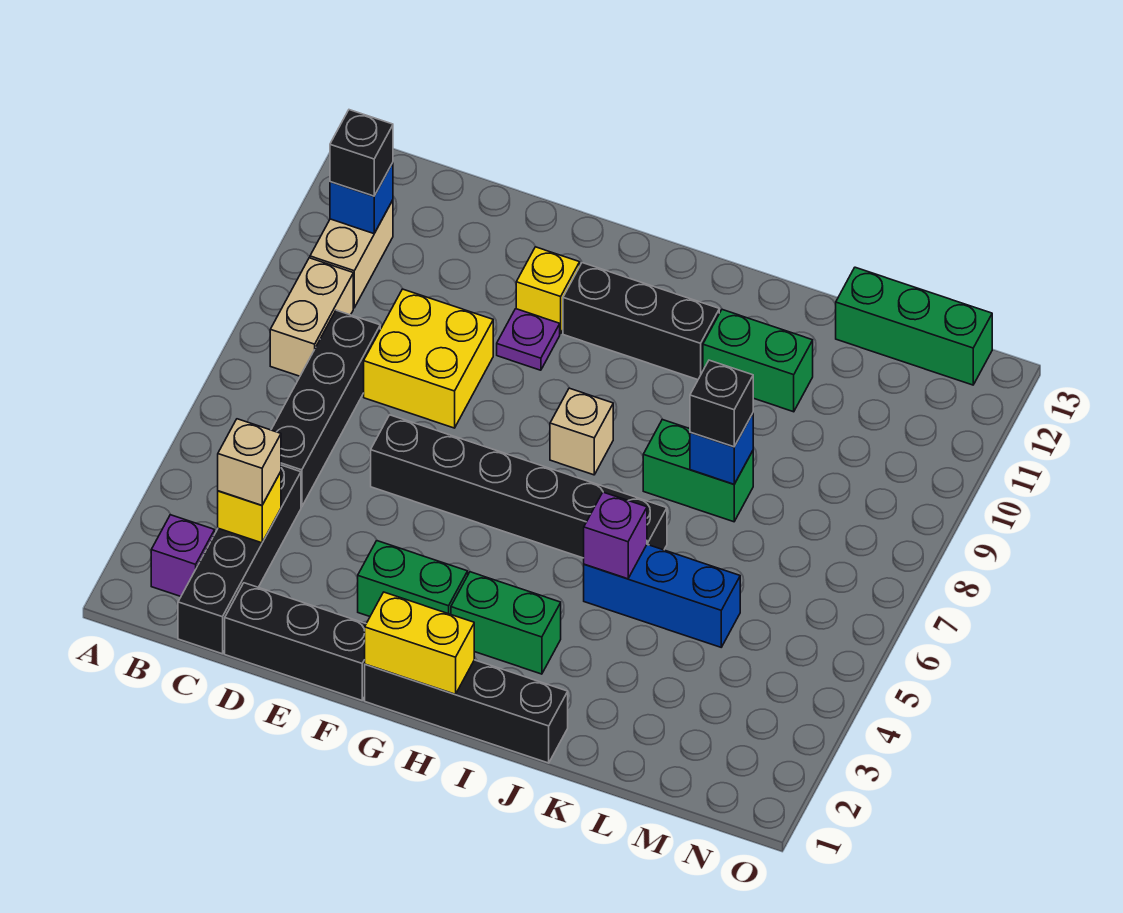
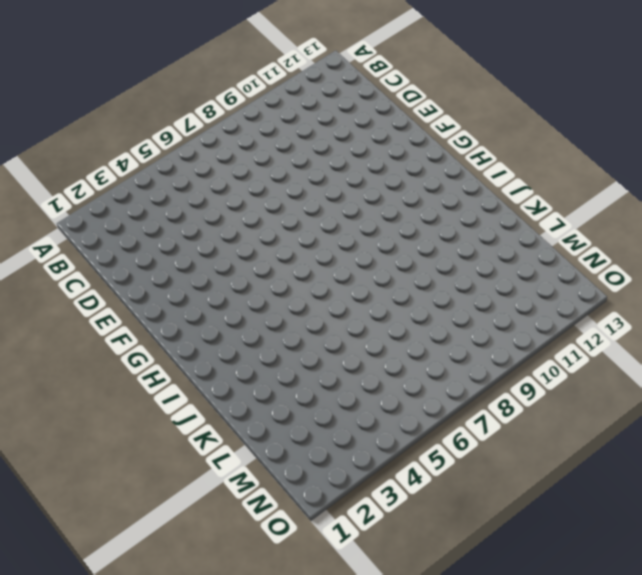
none -> purple brick B2 level 1
none -> tan brick B8:B9 level 1
none -> tan brick B10:B11 level 1

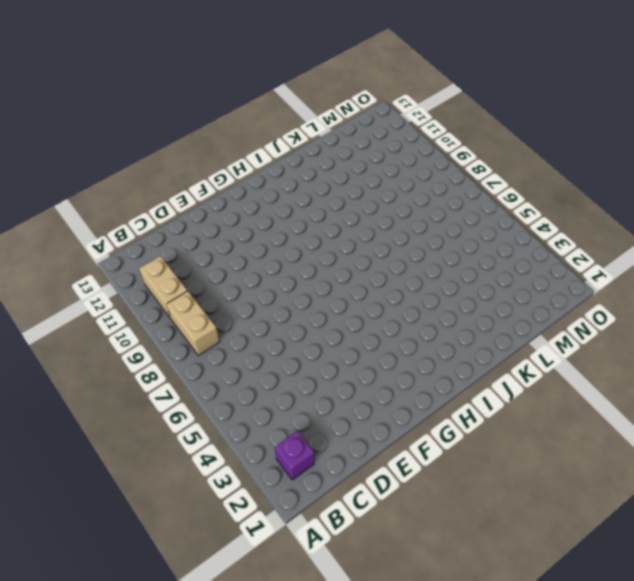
none -> black brick C1:C4 level 1
none -> black brick C5:C8 level 1
none -> black brick D1:F1 level 1

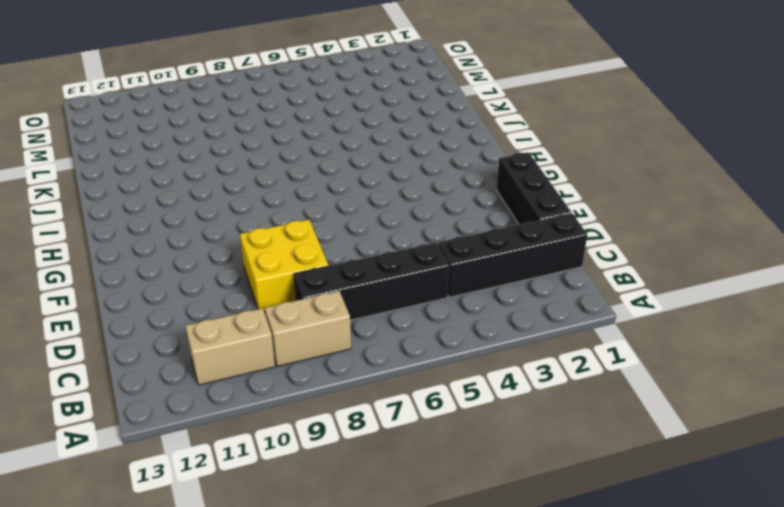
none -> purple brick B2 level 1
none -> black brick E6:J6 level 1
none -> green brick F3:G3 level 1

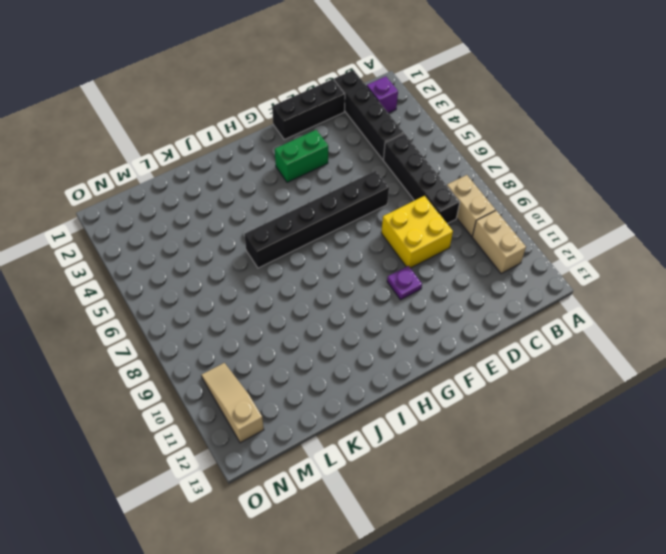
tan slope N10:N12 level 1 top 12 -> none
none -> yellow brick F11 level 1
none -> black brick G1:J1 level 1
none -> black brick G11:I11 level 1

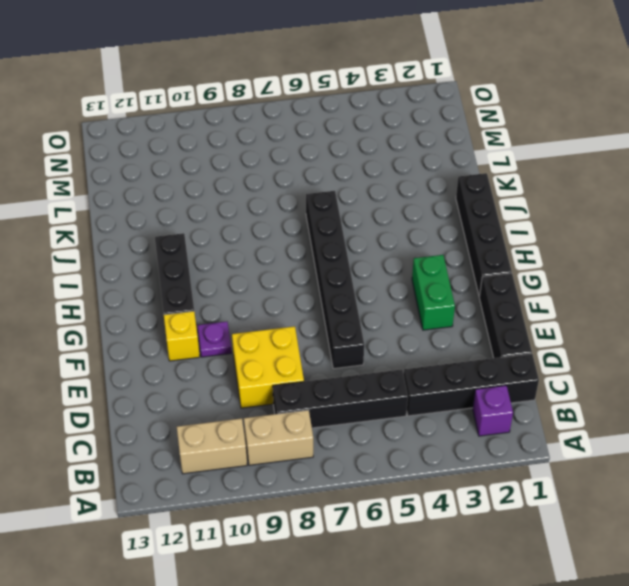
none -> green brick H3:I3 level 1
none -> tan brick H8 level 1
none -> blue brick J5:L5 level 1

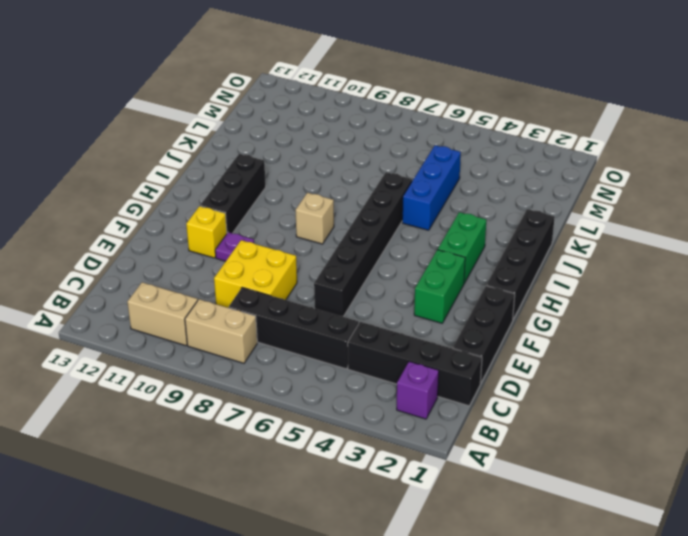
none -> green brick J8:K8 level 1
none -> green brick J11:K11 level 1
none -> green brick L13:N13 level 1

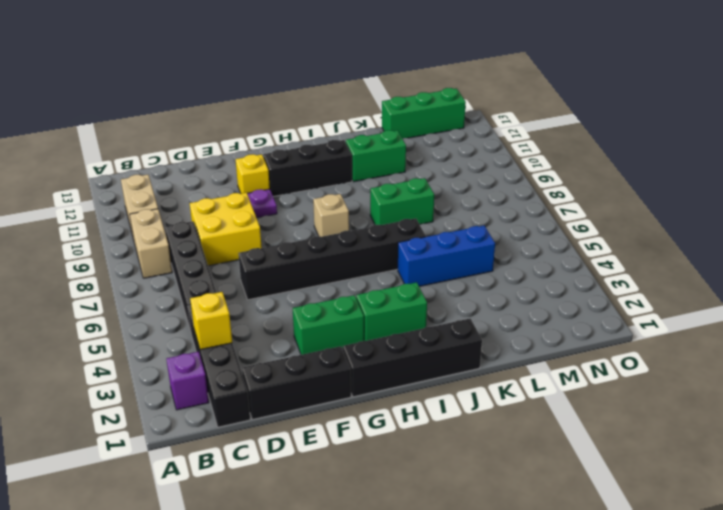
none -> blue brick B11 level 2
none -> yellow brick G1:H1 level 2
none -> purple brick J5 level 2

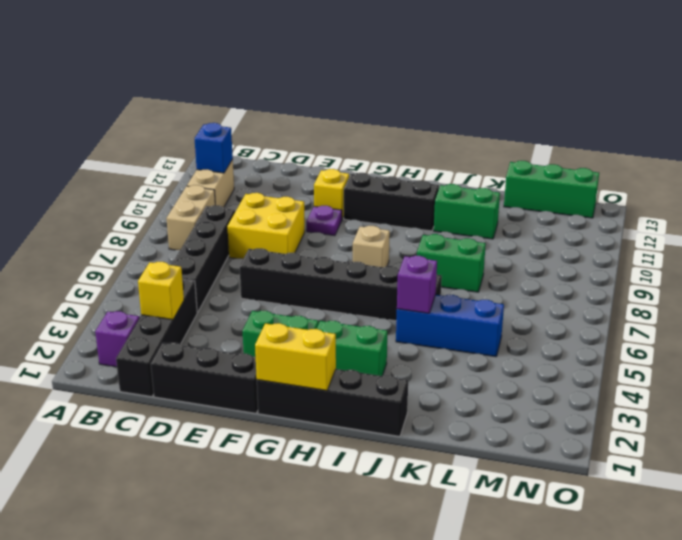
none -> blue brick K8 level 2
none -> black brick B11 level 3
none -> tan brick C3 level 3

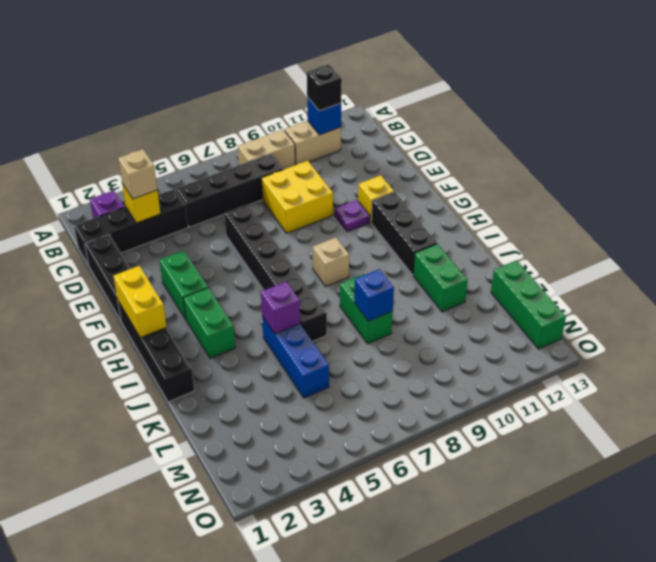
none -> black brick K8 level 3

